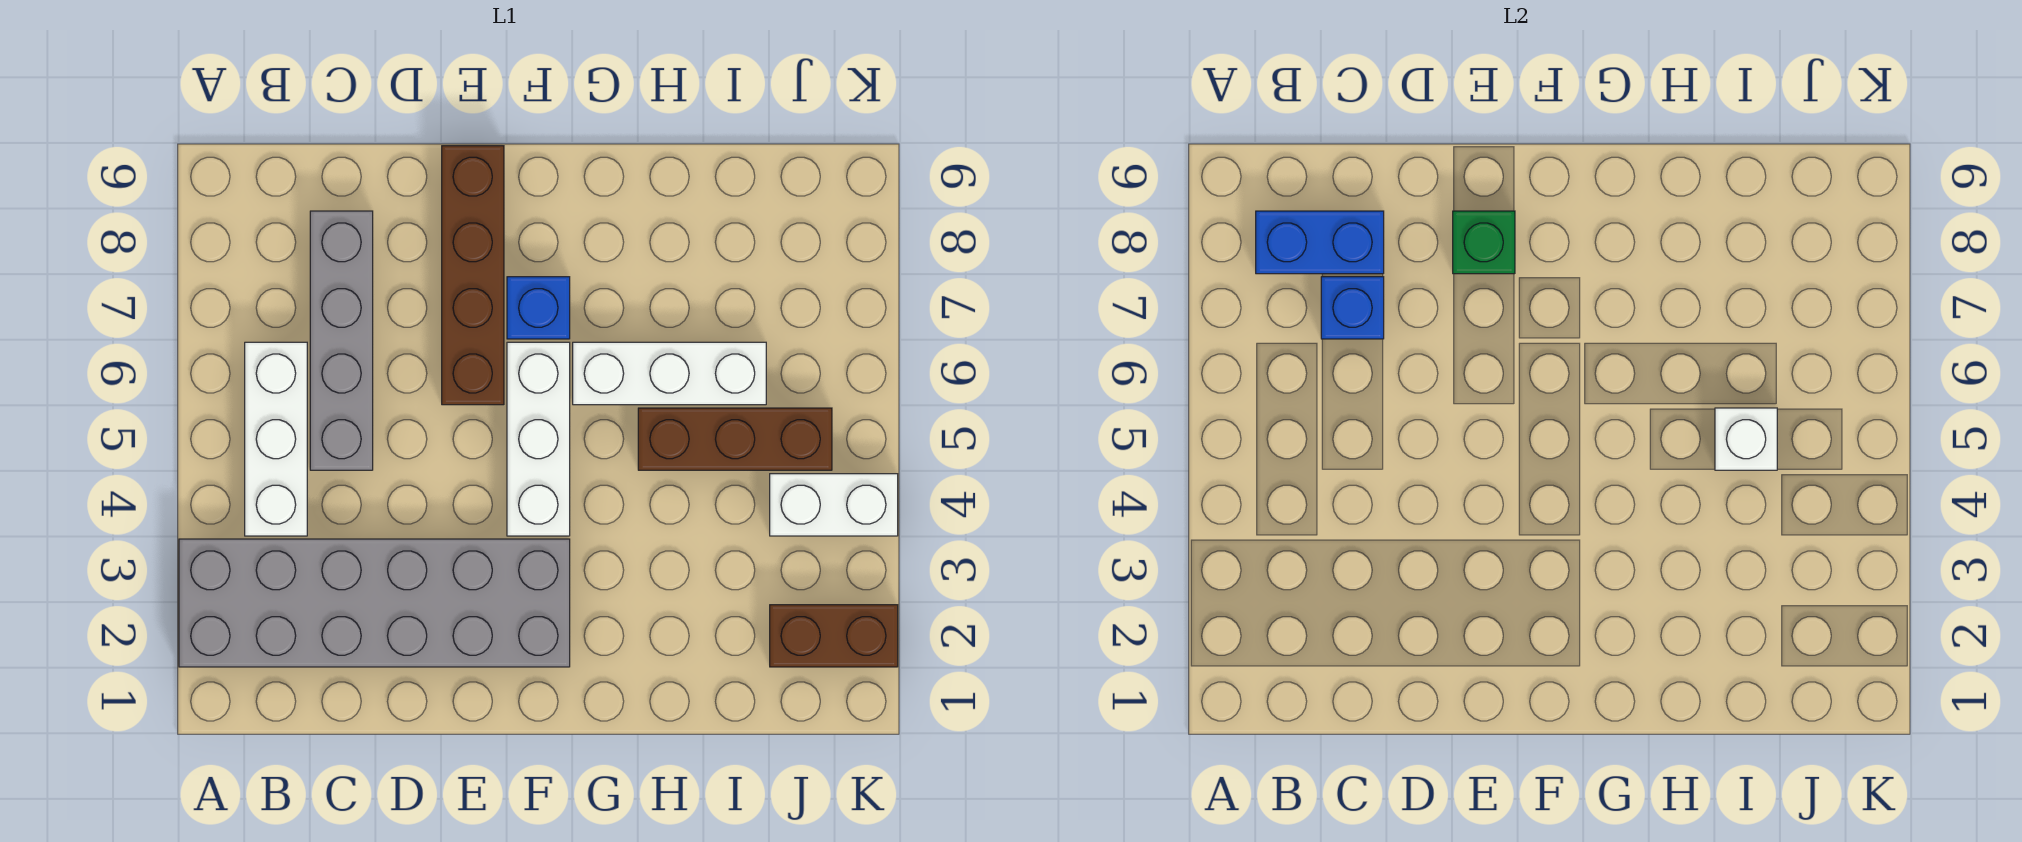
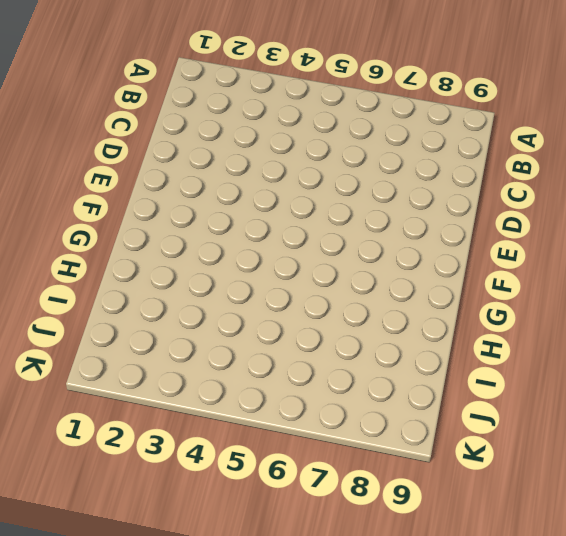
none -> grey brick A2:F3 level 1
none -> white brick B4:B6 level 1
none -> grey brick C5:C8 level 1

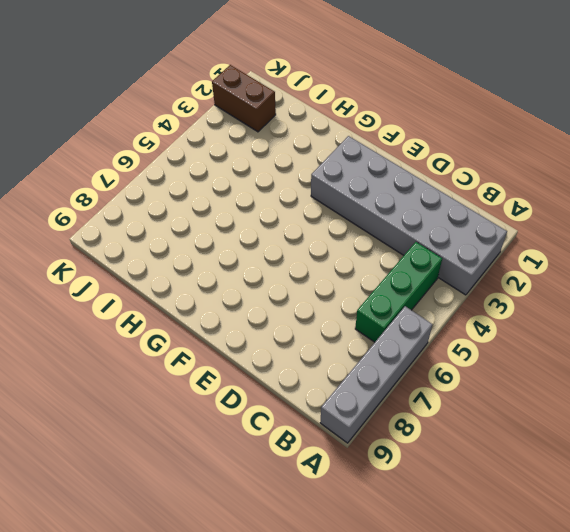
grey brick A6:A9 level 1 -> grey brick C5:C8 level 1
green brick B4:B6 level 1 -> white brick B4:B6 level 1
none -> brown brick E6:E9 level 1
none -> white brick F4:F6 level 1
none -> blue brick F7 level 1

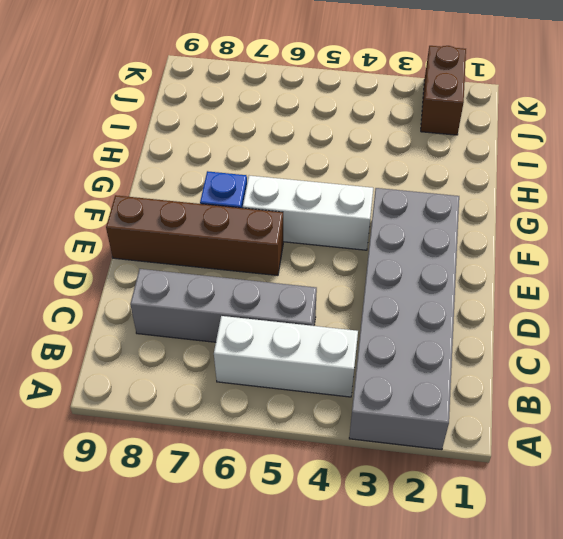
none -> white brick G6:I6 level 1
none -> brown brick H5:J5 level 1
none -> white brick J4:K4 level 1

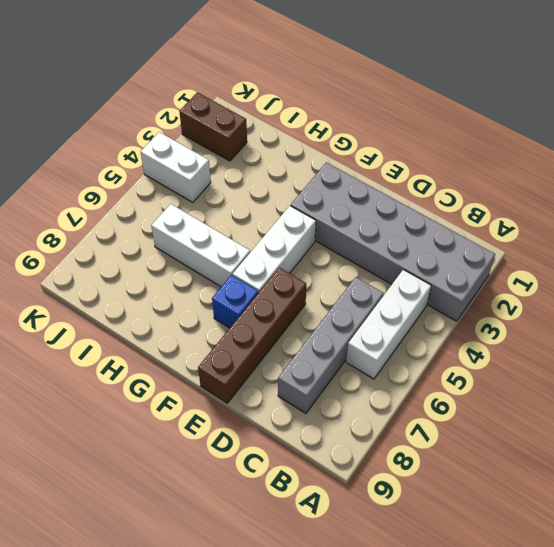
none -> brown brick H5:J5 level 1
none -> blue brick B8:C8 level 2
none -> blue brick C7 level 2

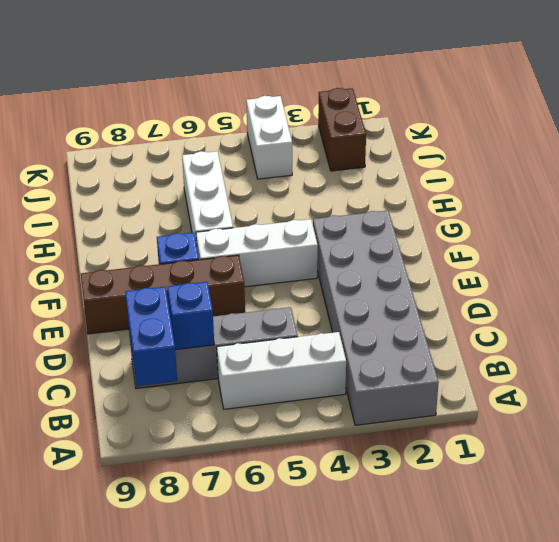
none -> brown brick H5:J5 level 1
none -> green brick E8 level 2
none -> white brick I5 level 2

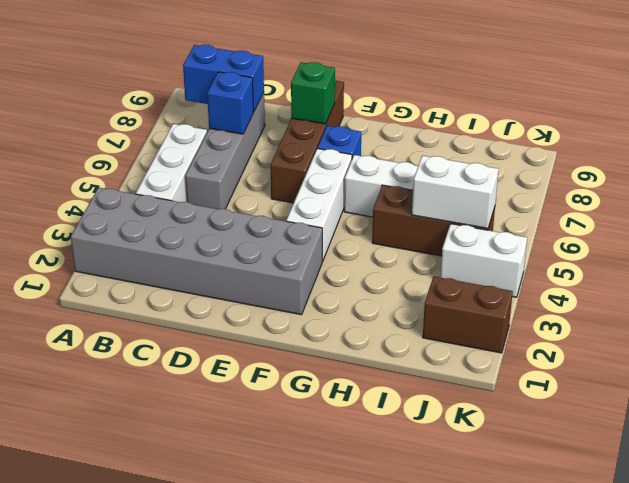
white brick I5:J5 level 2 -> white brick I5 level 2

